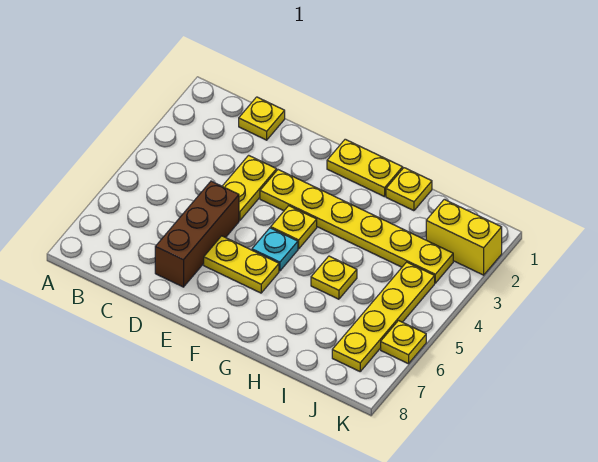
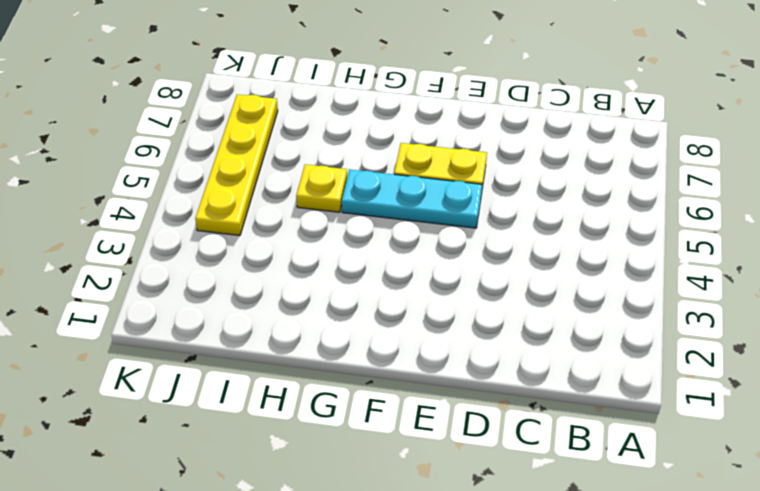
cyan plate E5:G5 level 1 -> cyan plate F5 level 1
none -> yellow plate C1 level 1
none -> yellow plate D3:D4 level 1
none -> brown brick D5:D7 level 1

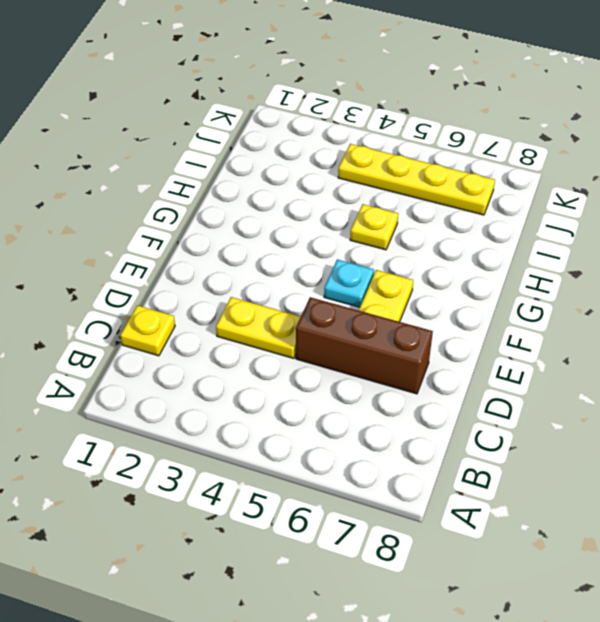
none -> yellow plate E3:J3 level 1
none -> yellow plate F1:G1 level 1
none -> yellow plate F4 level 1

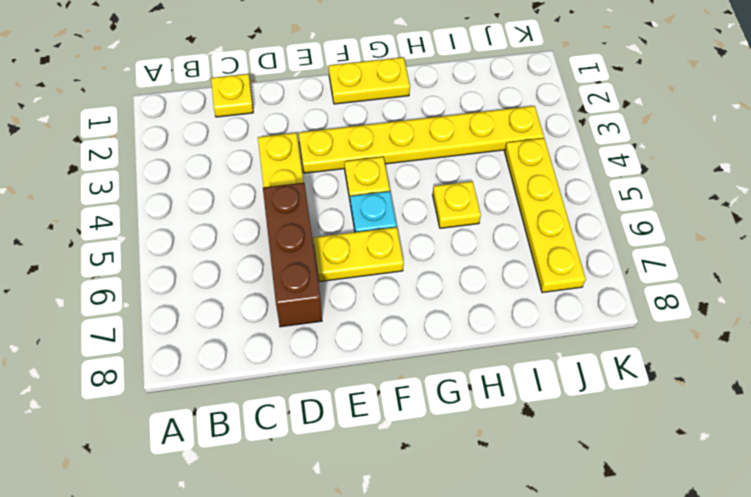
none -> yellow plate H1 level 1
none -> yellow brick J2:K2 level 1
none -> yellow plate K6 level 1

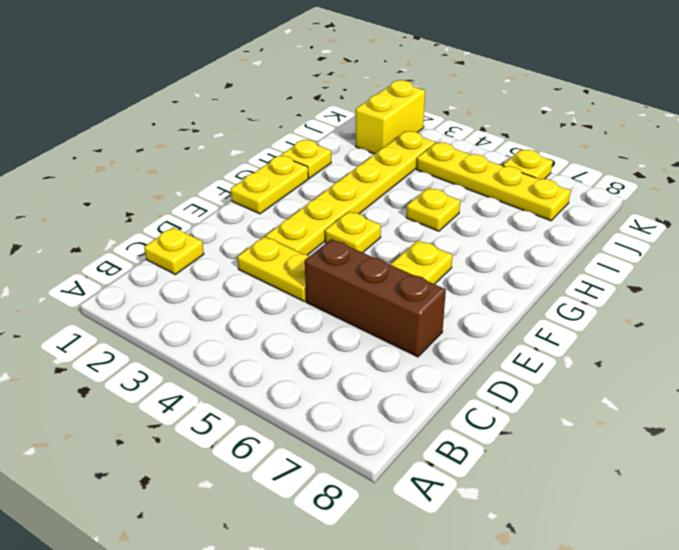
none -> cyan plate F5 level 1

